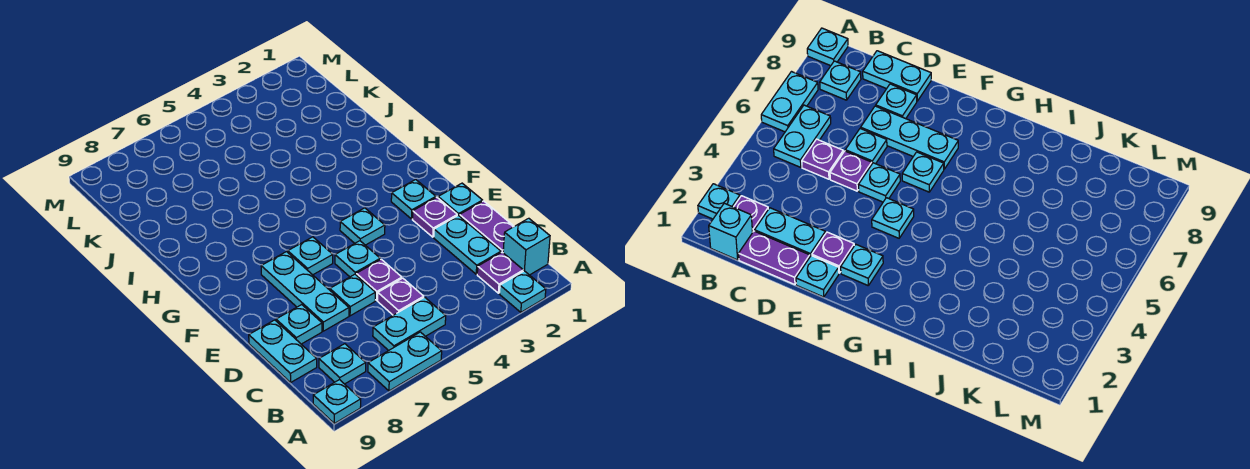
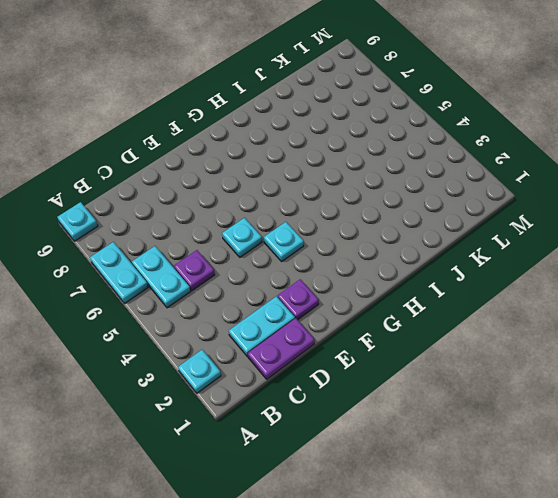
none -> cyan brick B1 level 1
none -> purple plate B2 level 1
none -> cyan plate B8 level 1

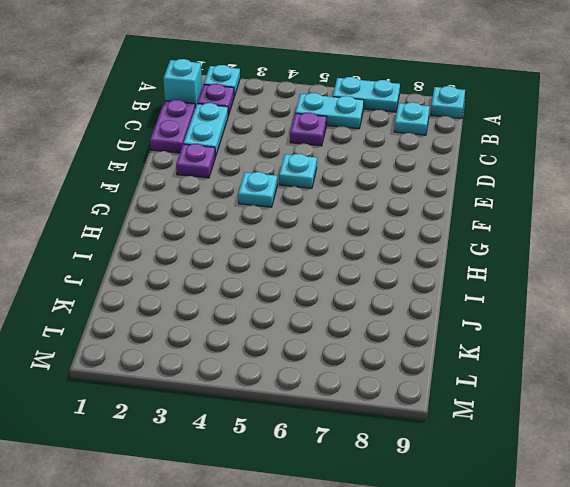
none -> cyan plate C9:D9 level 1
none -> purple plate D5 level 1
none -> cyan plate D6 level 1

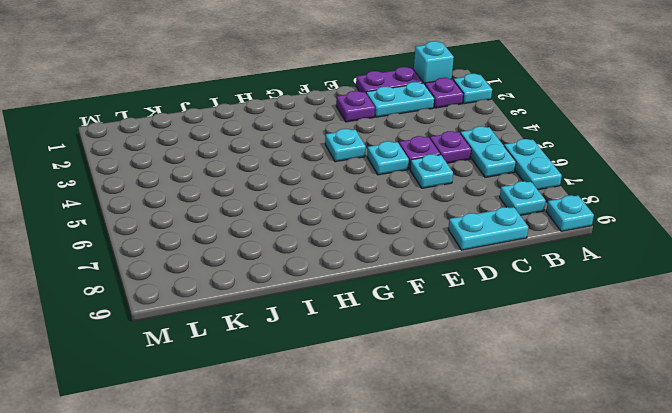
none -> cyan plate D7:F7 level 1
none -> cyan plate D8 level 1
none -> cyan plate E1 level 1

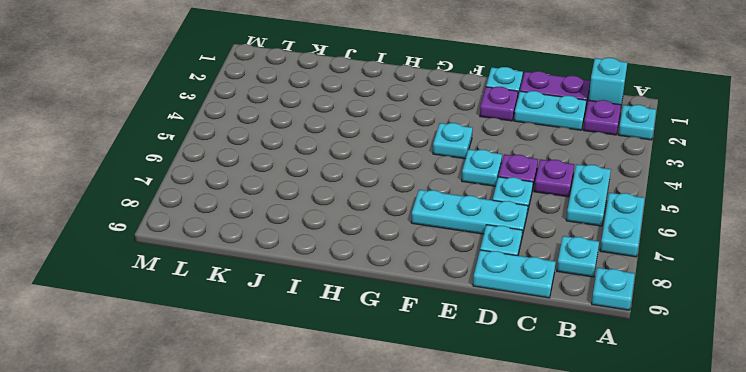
none -> cyan plate F2 level 1
none -> cyan plate F6 level 1

